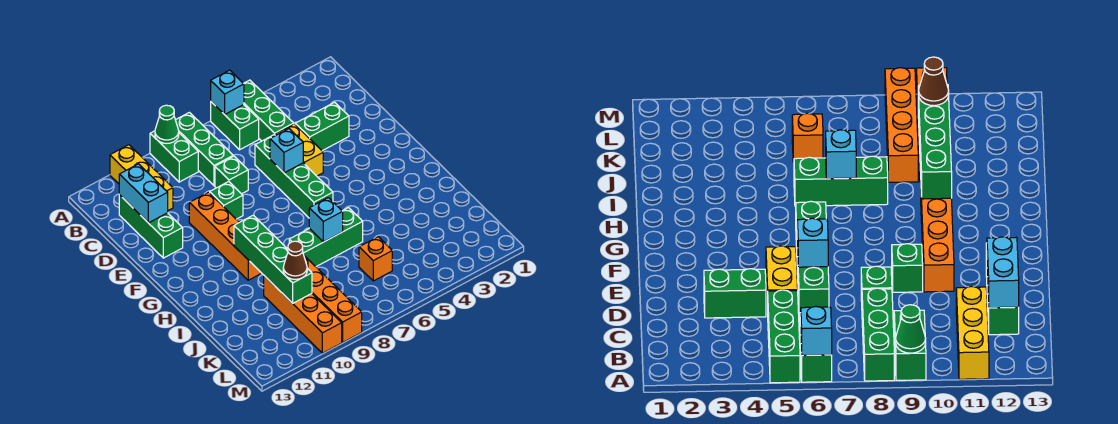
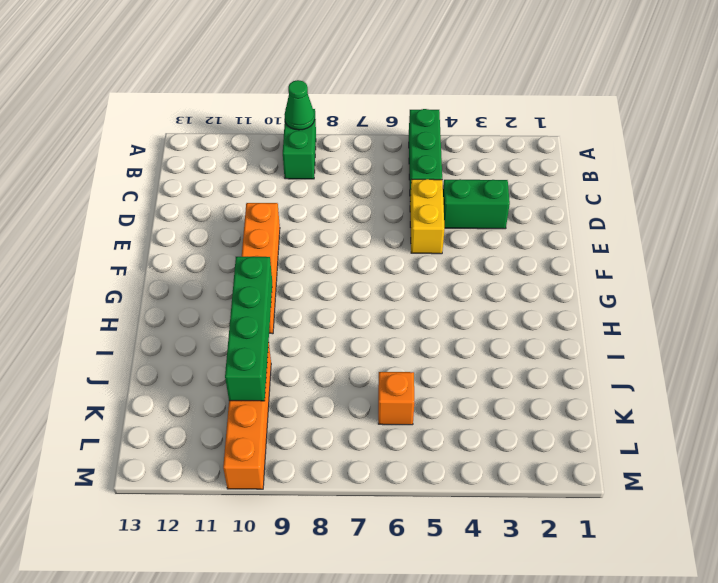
none -> green brick A6:B6 level 1
none -> green brick A8:C8 level 1
none -> yellow brick A11:C11 level 1

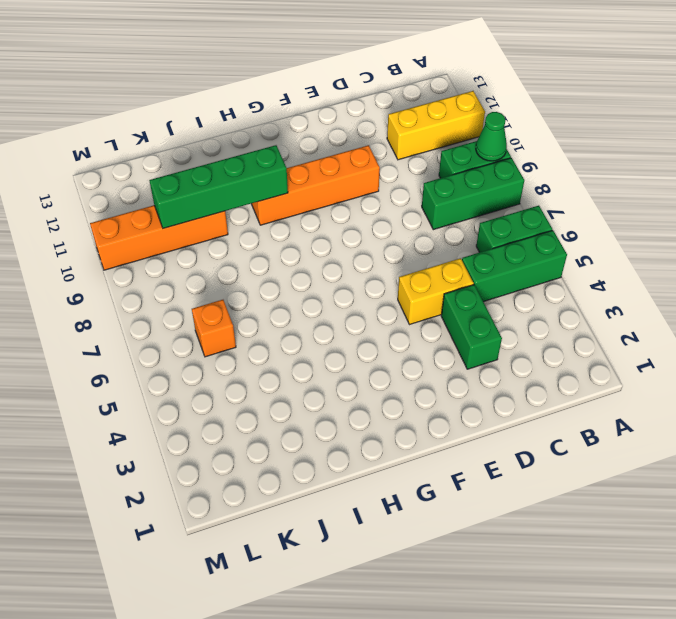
none -> green brick C12:E12 level 1
none -> green brick D6:G6 level 1
none -> green brick D8 level 1

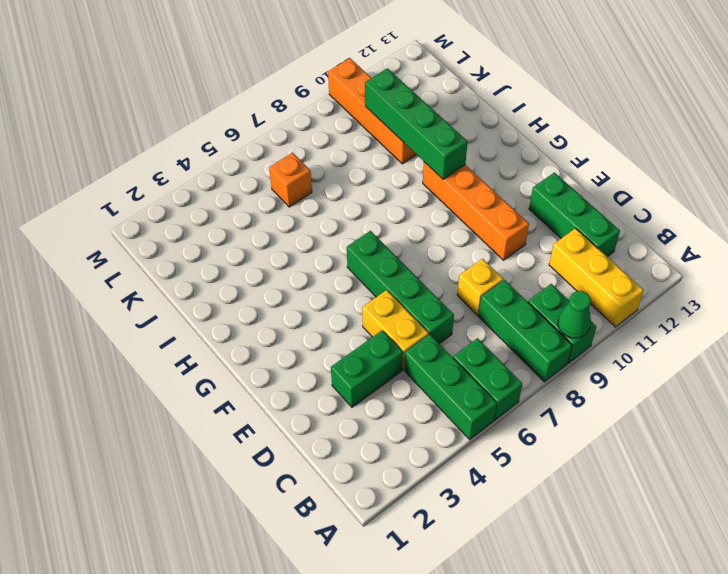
yellow brick D8 level 1 -> green brick D8 level 1
none -> green brick E9 level 1
none -> green brick I6:I8 level 1
none -> orange brick J9:M9 level 1

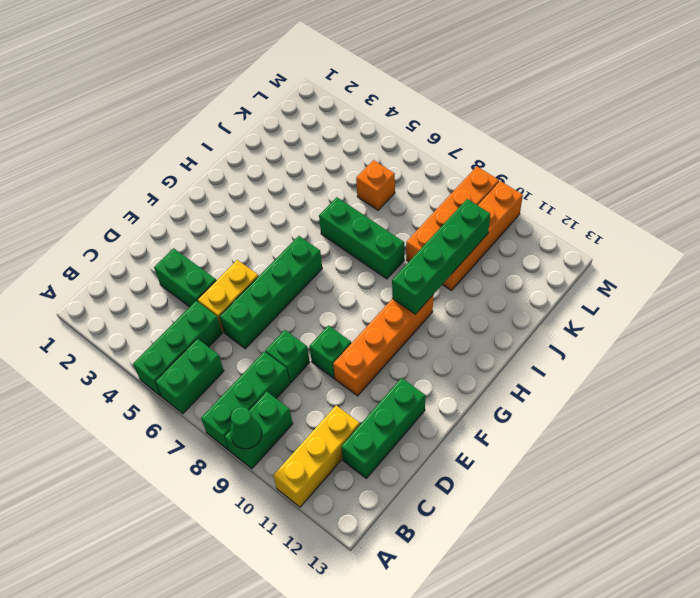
none -> cyan brick A6 level 2
none -> cyan brick C12:D12 level 2
none -> cyan brick E6 level 2

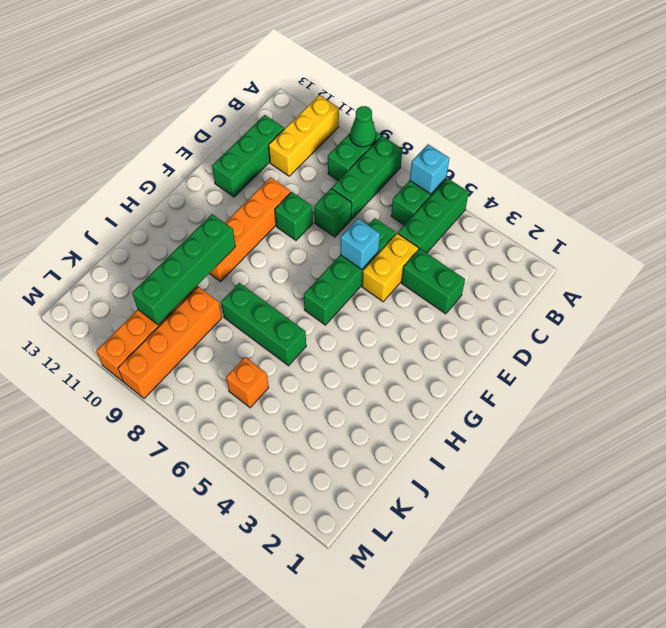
none -> cyan brick C12:D12 level 2
none -> cyan brick I7 level 2
none -> brown cone K10 level 3

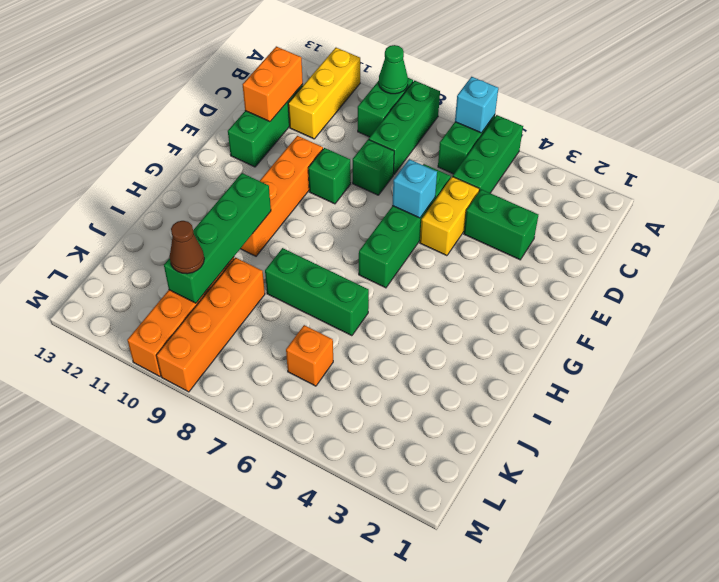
orange brick C12:D12 level 2 -> cyan brick C12:D12 level 2
none -> cyan brick I7 level 2

